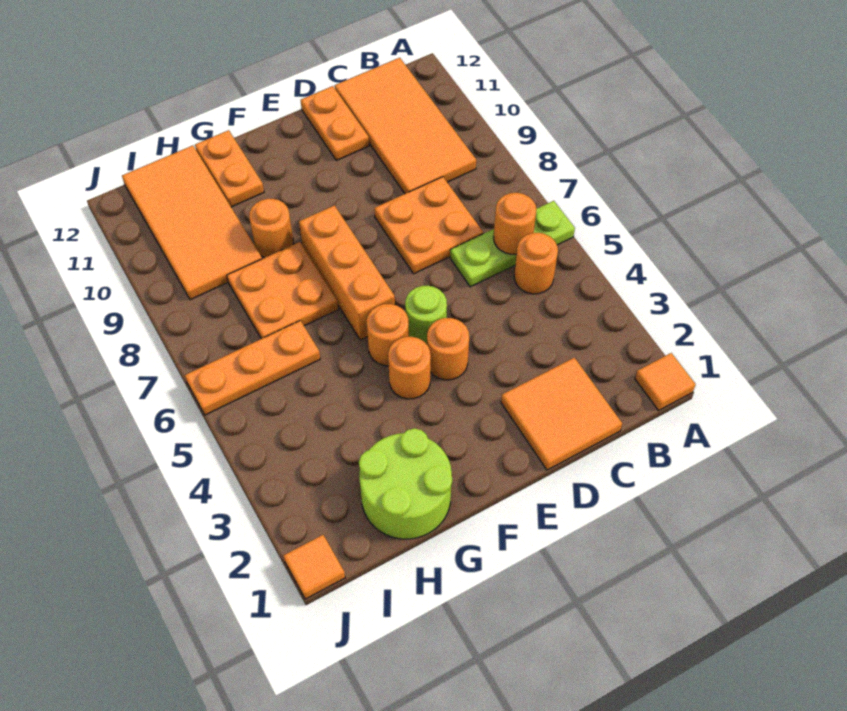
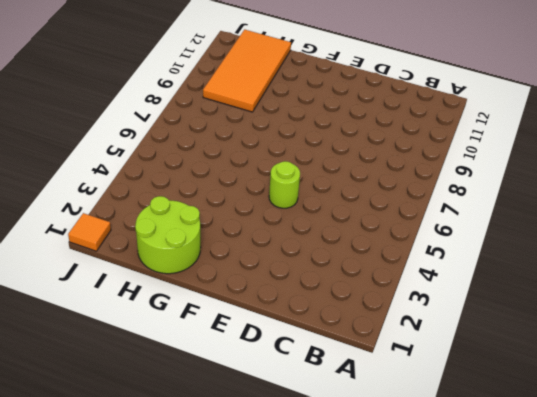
none -> orange tile A1 level 1
none -> lime plate A6:C6 level 1
none -> orange round brick B5 level 1

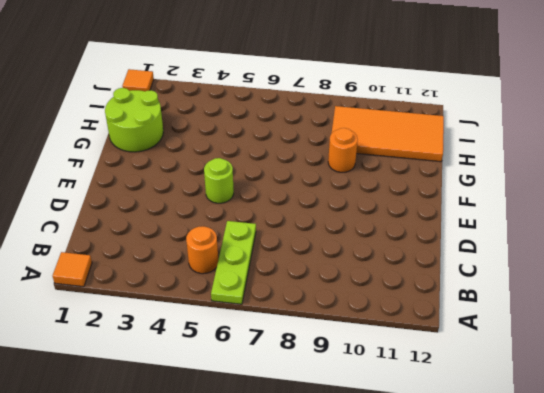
none -> orange tile B9:C12 level 1
none -> orange tile C1:D2 level 1
none -> orange plate C7:D8 level 1

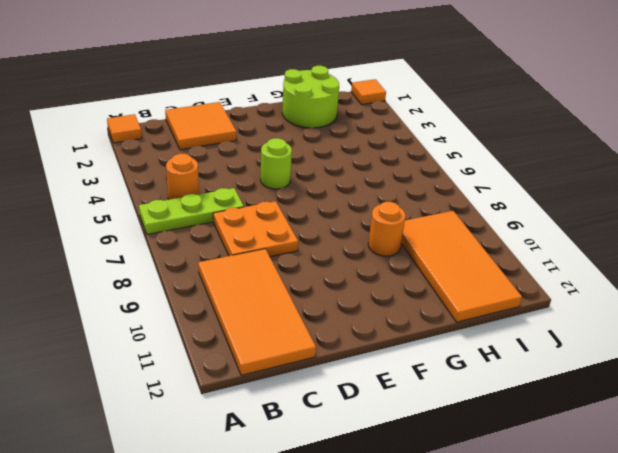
none -> orange plate D11:D12 level 1
none -> orange round brick E4 level 1
none -> orange round brick F4 level 1

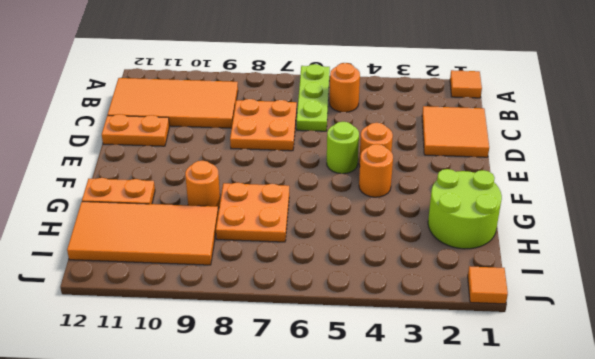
none -> orange round brick F5 level 1
none -> orange brick F6:F8 level 1
none -> orange plate H6:J6 level 1

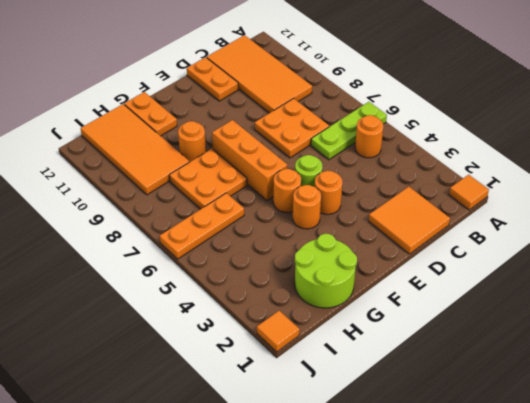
none -> orange round brick B6 level 2

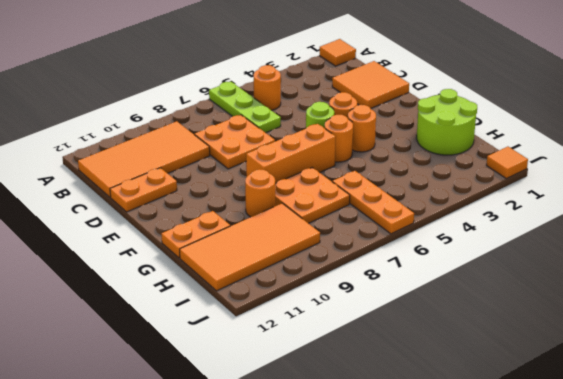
none -> orange round brick B6 level 2

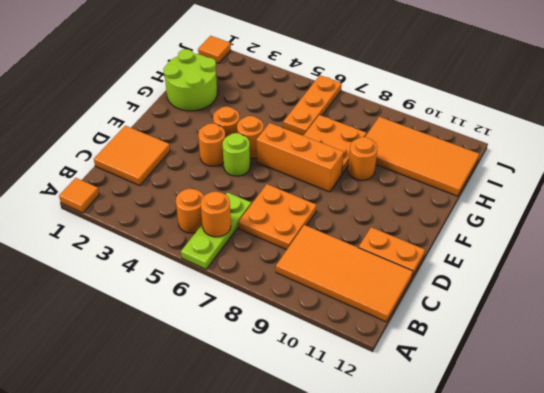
none -> orange plate G11:G12 level 1

